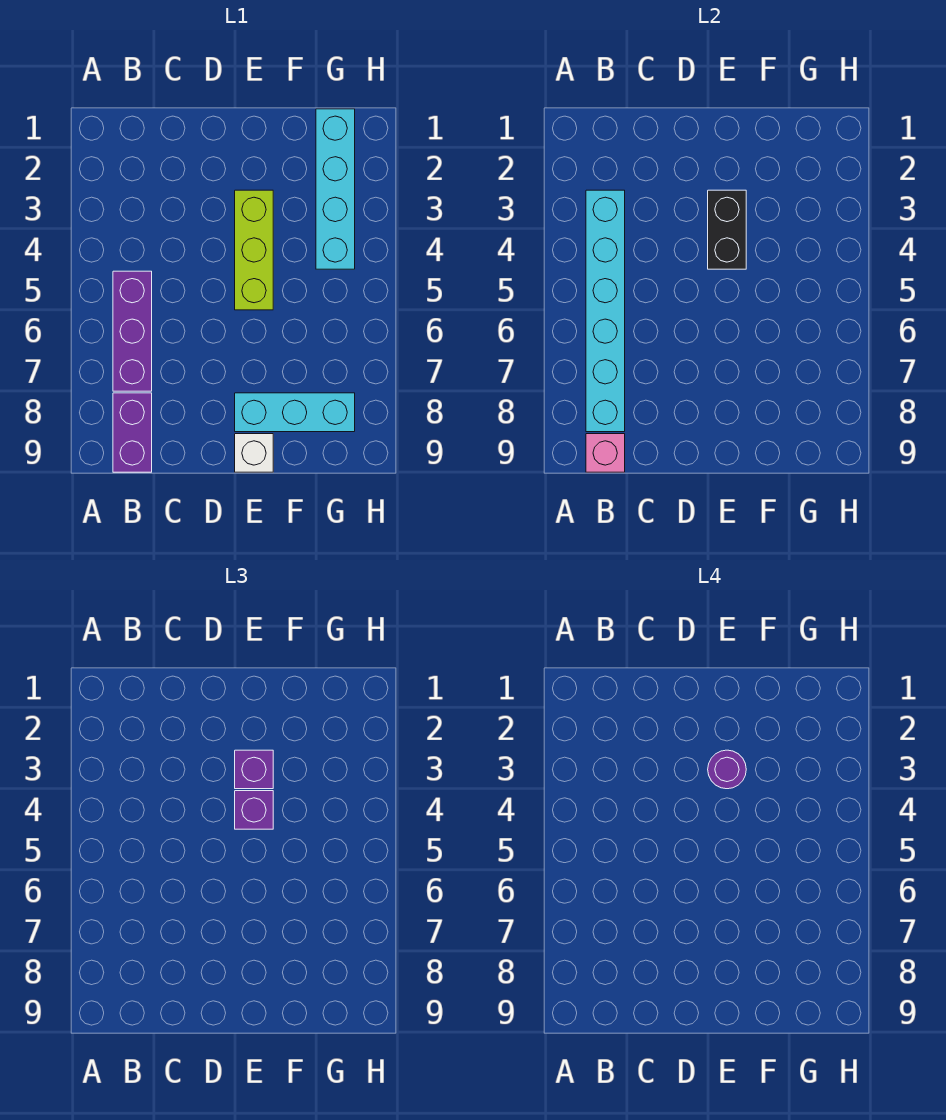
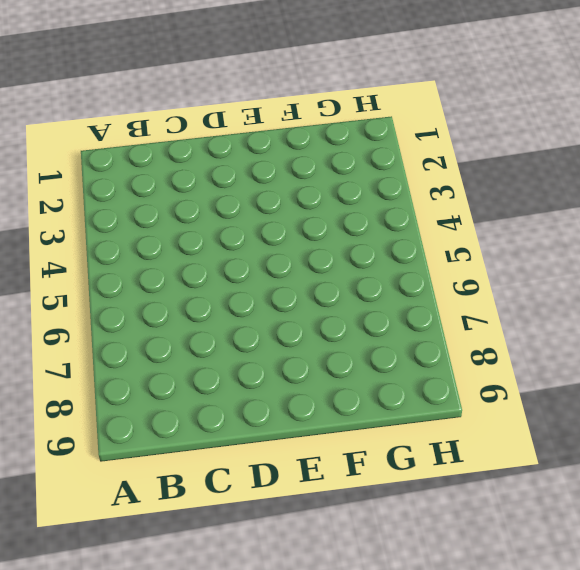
none -> purple brick B5:B7 level 1
none -> purple brick B8:B9 level 1
none -> lime brick E3:E5 level 1

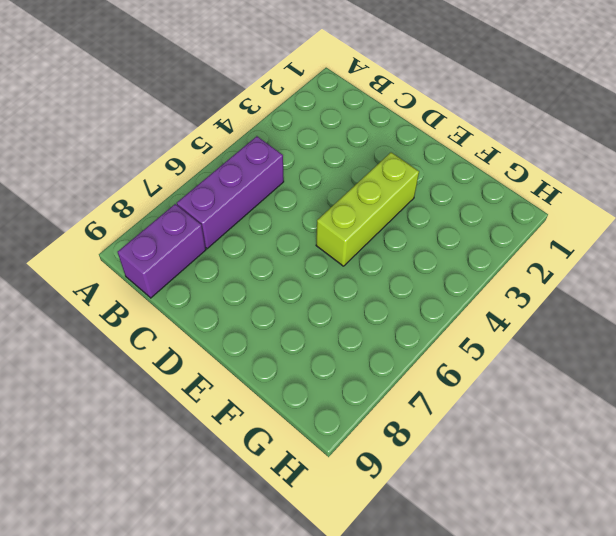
none -> cyan brick E8:G8 level 1
none -> white brick E9 level 1
none -> cyan brick G1:G4 level 1

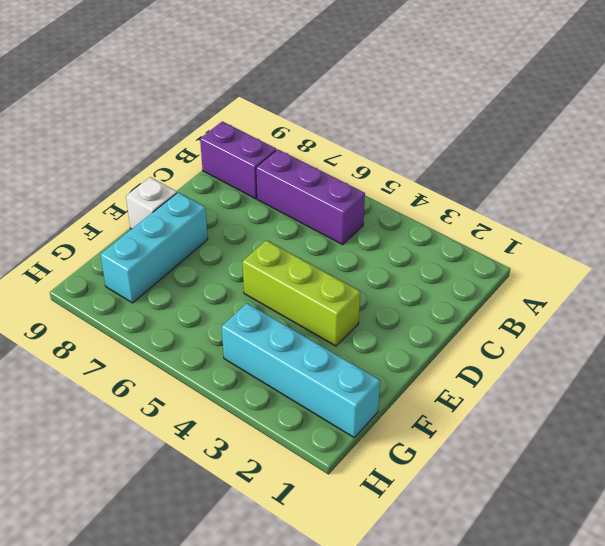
none -> cyan brick B3:B8 level 2
none -> pink brick B9 level 2
none -> black brick E3:E4 level 2

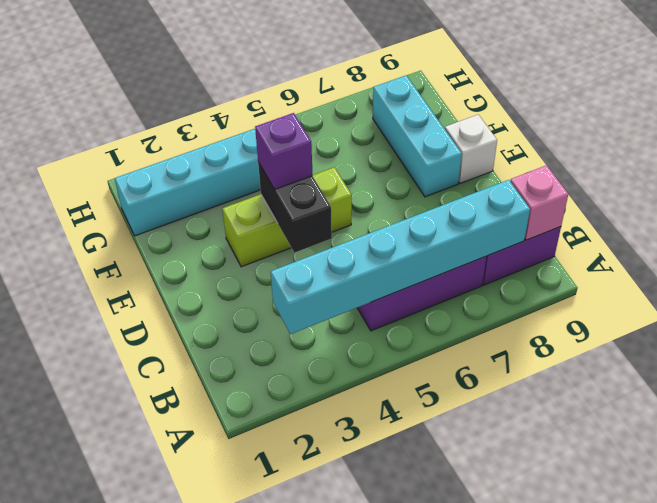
black brick D4:E4 level 2 -> black brick E3:E4 level 2
none -> purple brick E3 level 3
none -> purple round brick E3 level 4

